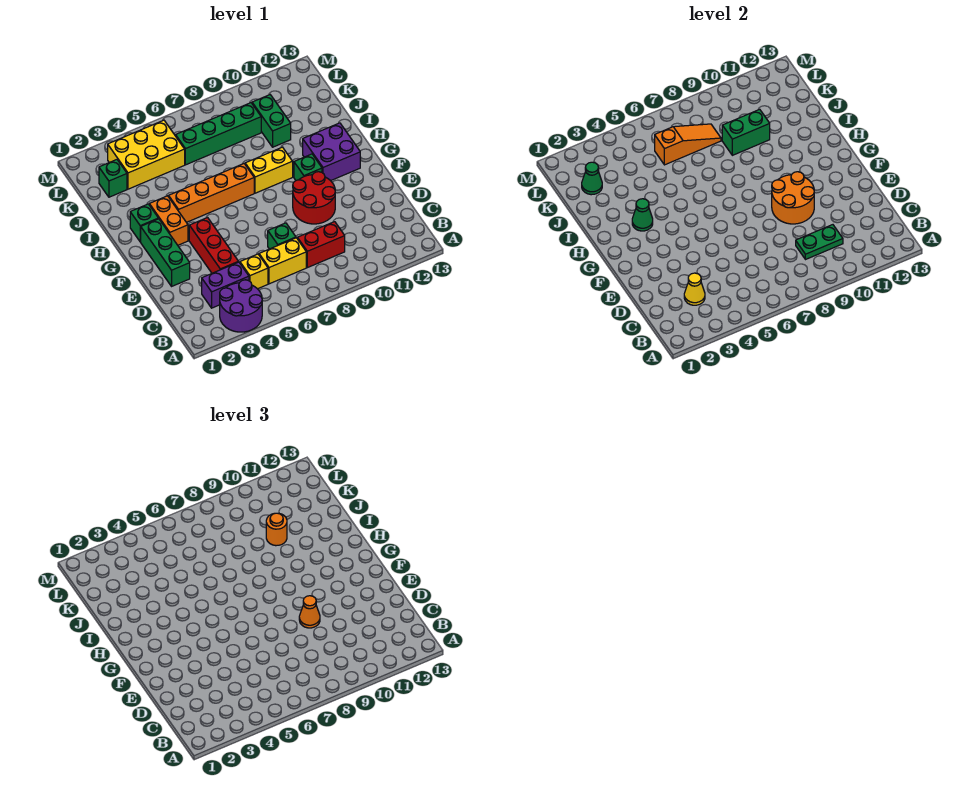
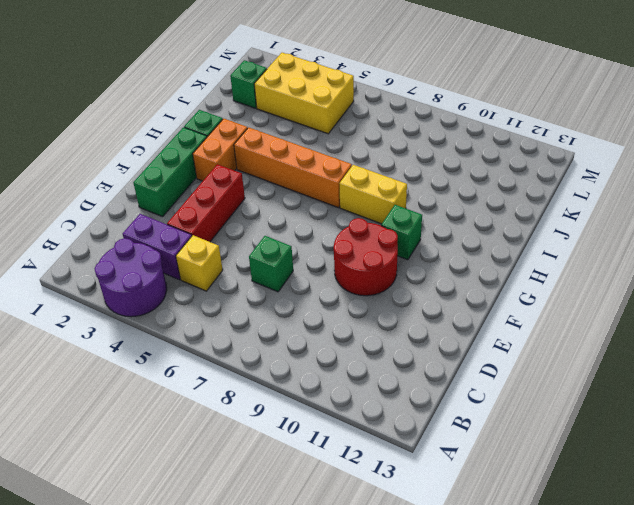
none -> yellow brick C6:C7 level 1
none -> red brick C8:C9 level 1
none -> purple brick G11:H12 level 1

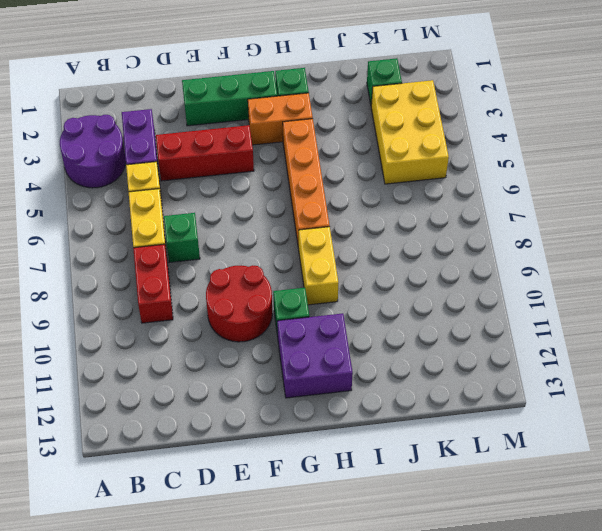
none -> green brick J10:K10 level 1
none -> green brick K6:K9 level 1
none -> yellow cone C3 level 2

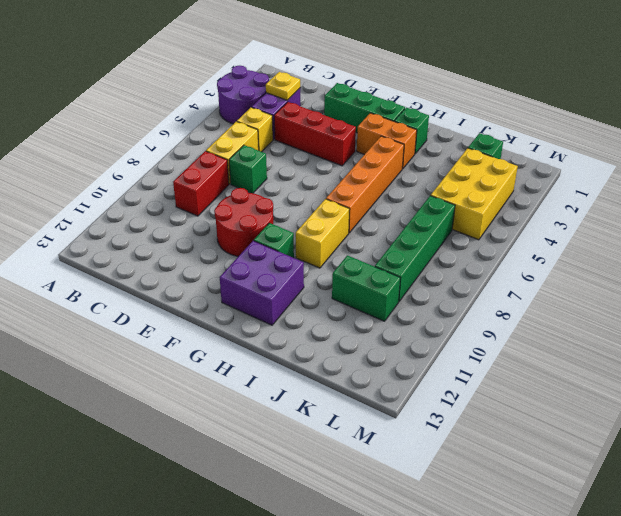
yellow plate C3 level 2 -> yellow cone C3 level 2
none -> green plate C9:C10 level 2
none -> orange round brick E9:F10 level 2
none -> green cone H3 level 2

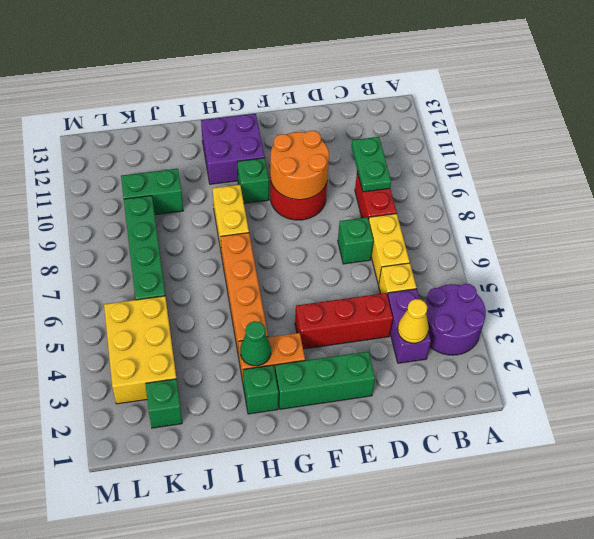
none -> green brick J9:J10 level 2
none -> green cone K2 level 2
none -> orange slope K6:K8 level 2 top 6

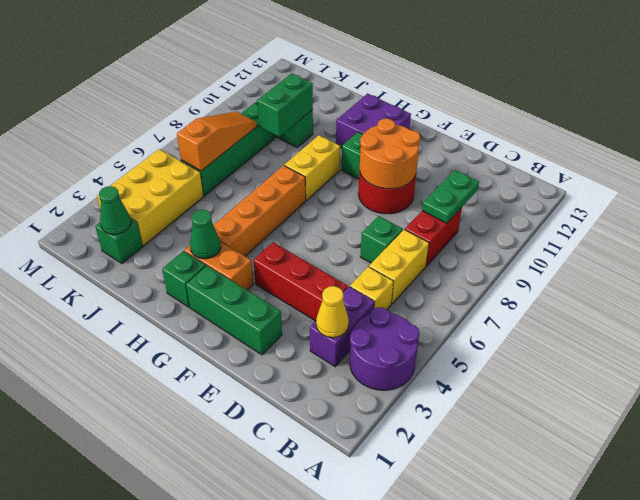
none -> orange cone E9 level 3
none -> orange round brick J10 level 3

